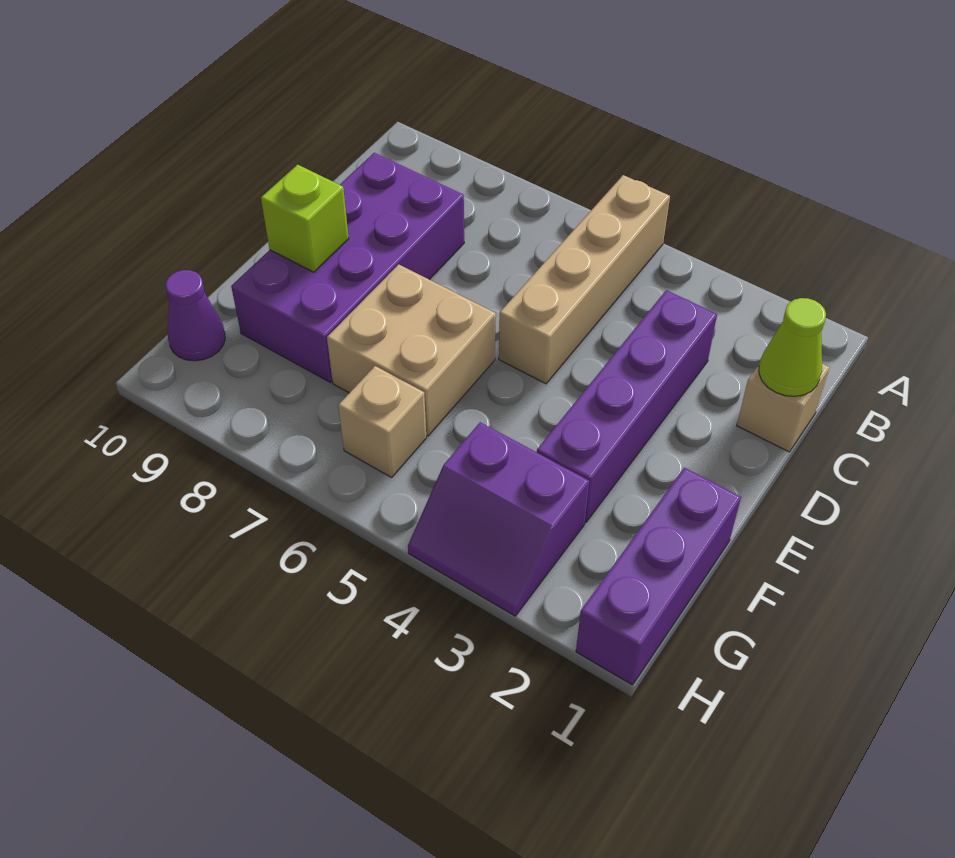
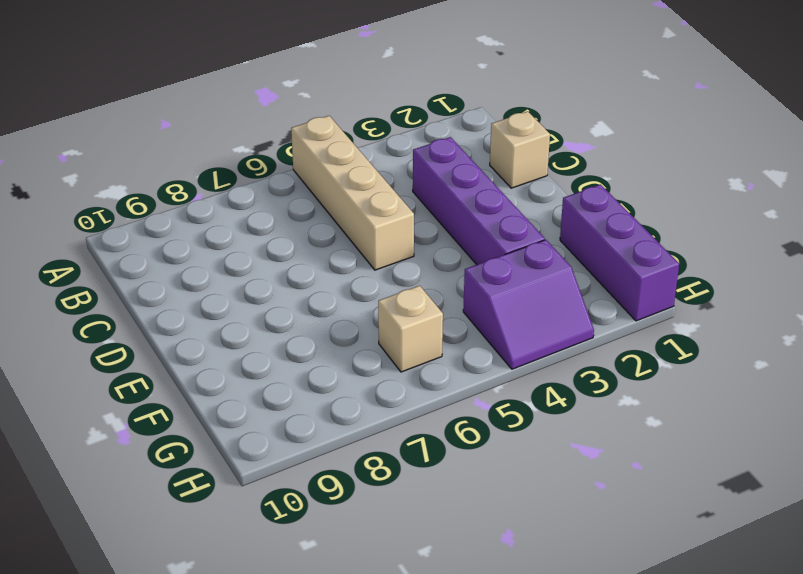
none -> purple brick C8:F9 level 1
none -> tan brick E6:F7 level 1

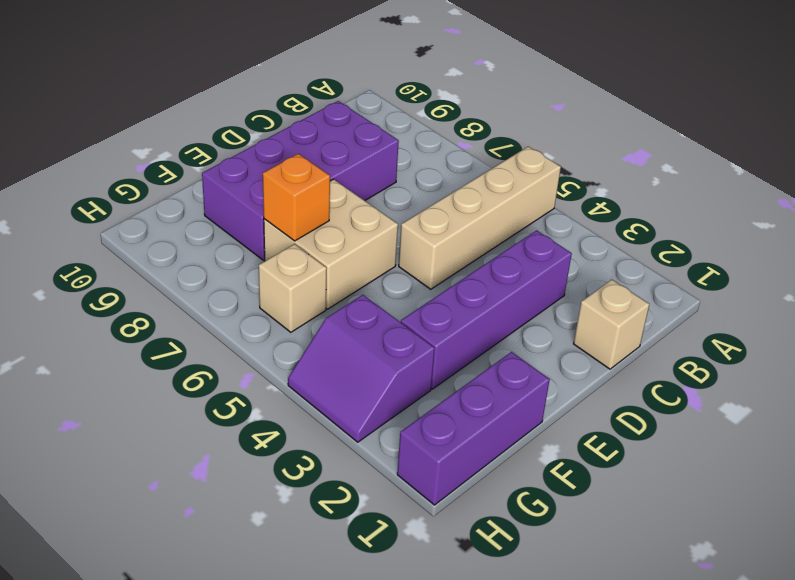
orange brick F7 level 2 -> none
none -> purple cone G10 level 1
none -> lime cone C1 level 2

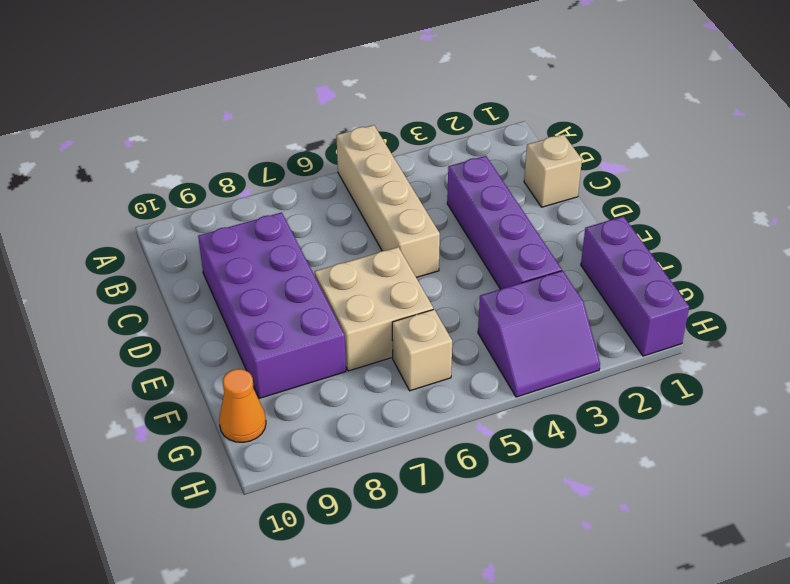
orange cone G10 level 1 -> purple cone G10 level 1
none -> lime cone C1 level 2
none -> lime brick E9 level 2

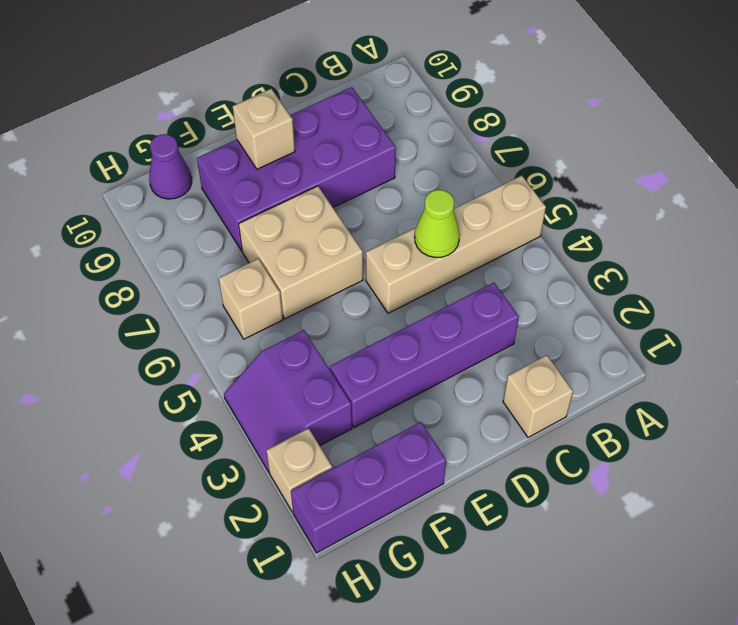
lime cone C5 level 2 -> lime cone C1 level 2
tan brick E9 level 2 -> lime brick E9 level 2
tan brick H2 level 1 -> none

